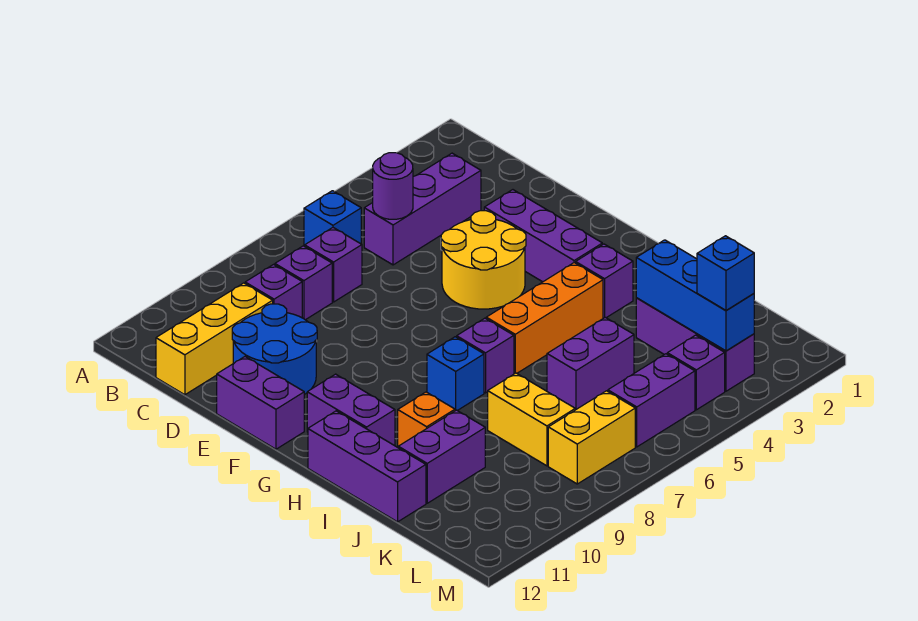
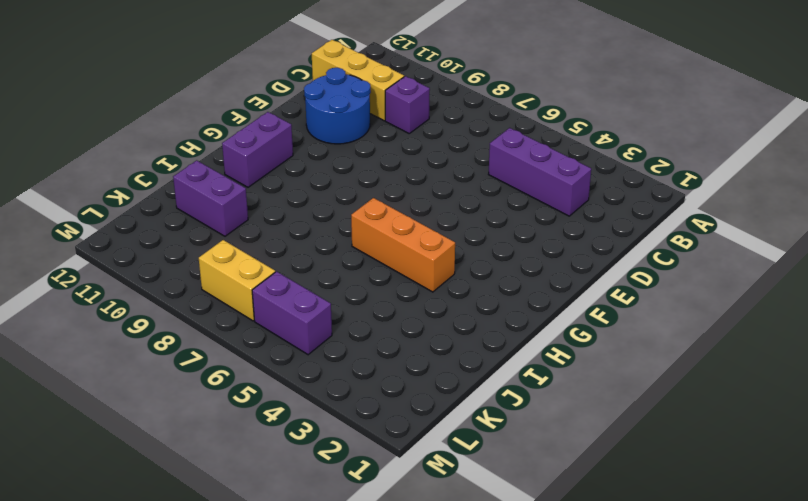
none -> blue brick B6 level 1
none -> purple brick C7 level 1
none -> purple brick C8 level 1

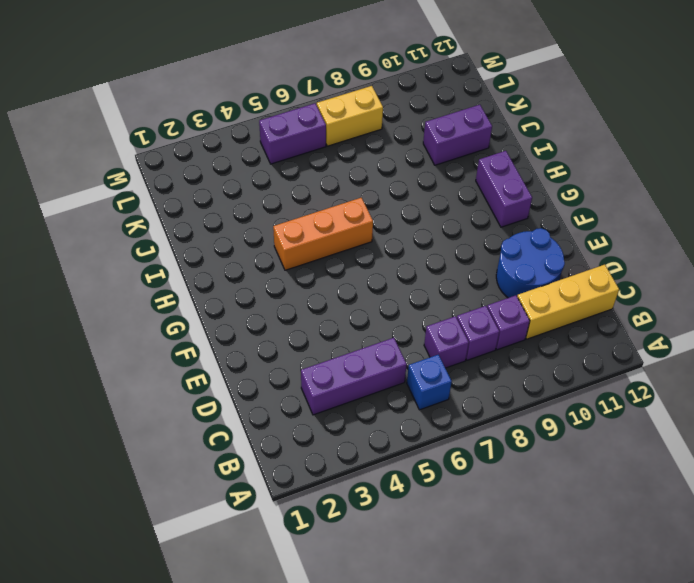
none -> purple brick E3:G3 level 1
none -> yellow round brick E4:F5 level 1
none -> purple brick E12:F12 level 1

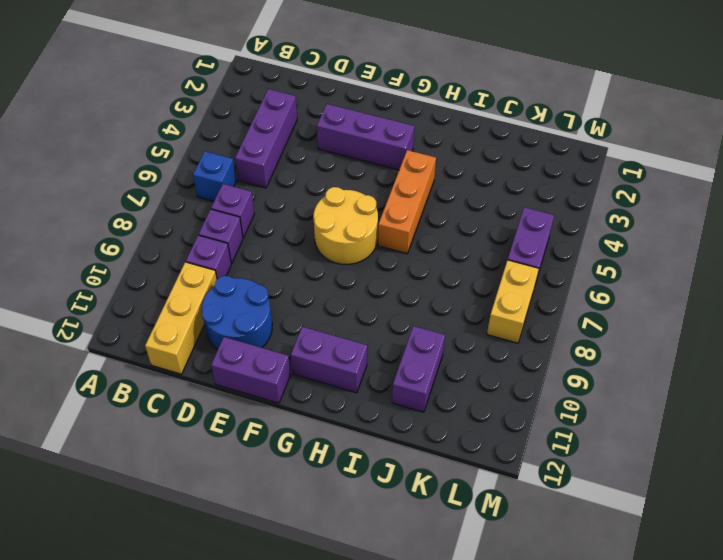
yellow round brick F6:G7 level 1 -> yellow round brick E4:F5 level 1
none -> purple brick H3 level 1
none -> purple brick H7 level 1
none -> blue brick H8 level 1

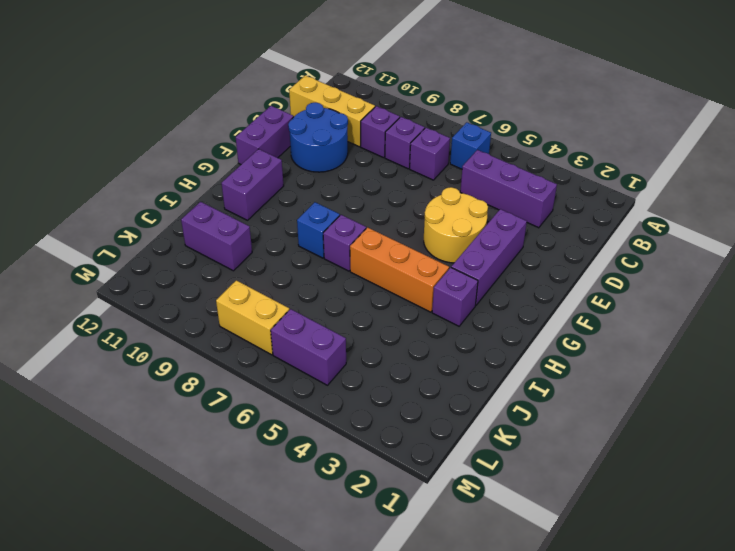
none -> purple brick H12:J12 level 1
none -> orange brick I10 level 1
none -> purple brick J3:L3 level 1

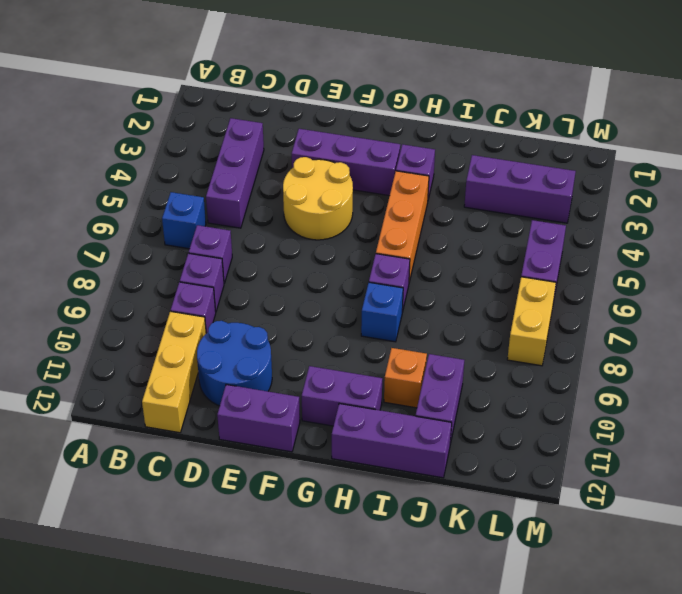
none -> purple brick J5:J6 level 1
none -> yellow brick J8:K8 level 1
none -> purple brick L4 level 1

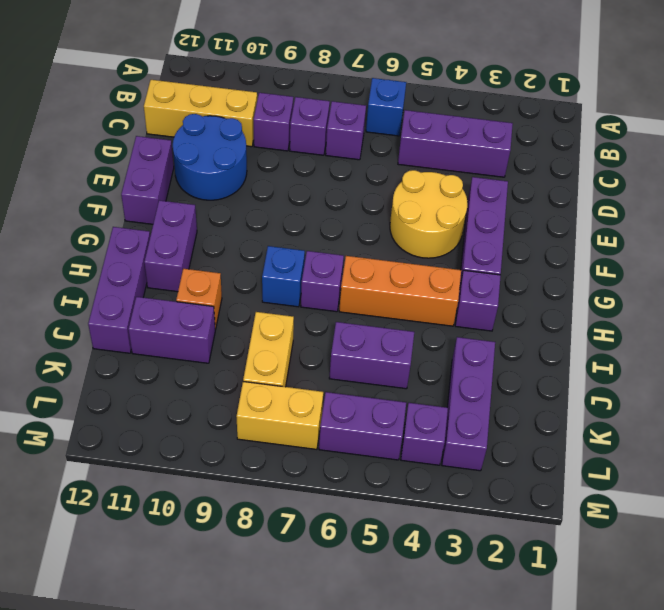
none -> purple round brick C5 level 2
none -> blue brick J3:L3 level 2
none -> blue brick L3 level 3

